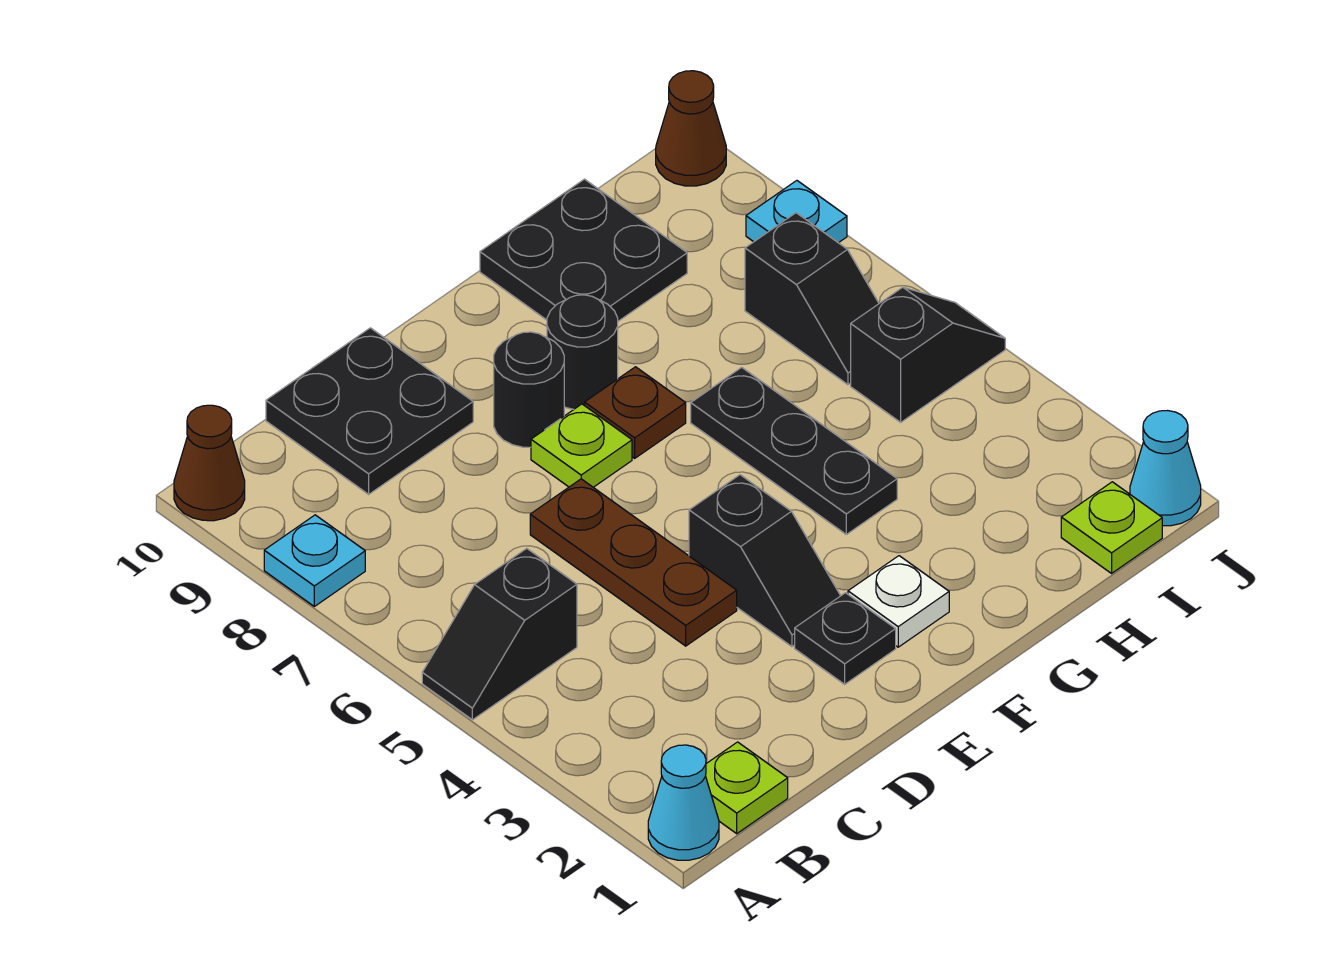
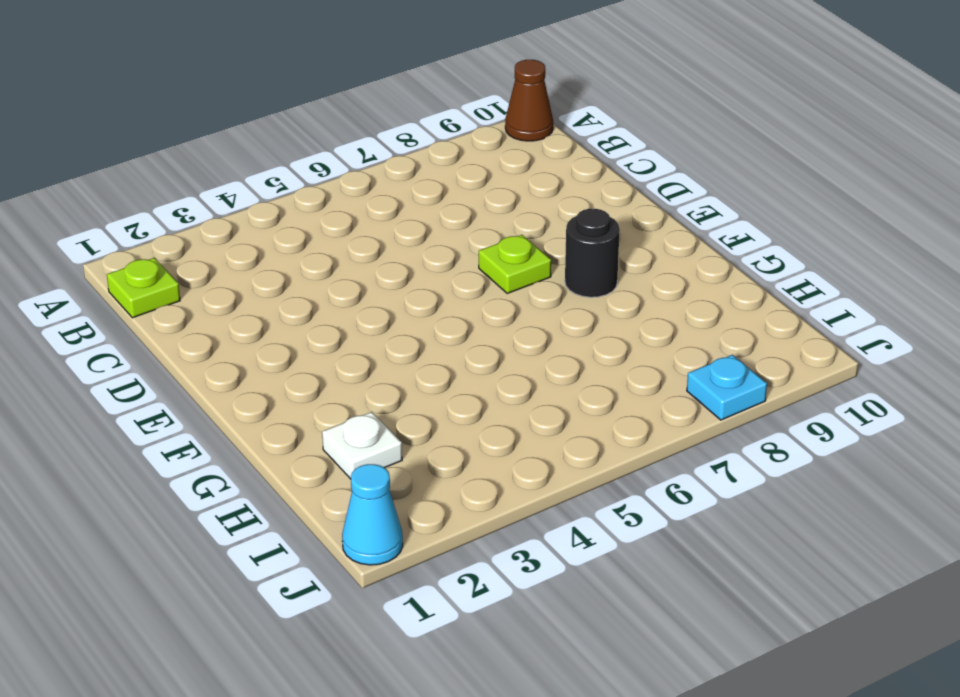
white plate H2 level 1 -> white plate F2 level 1
none -> cyan cone A1 level 1
none -> black slope A5:B5 level 1 top B
none -> cyan plate A8 level 1

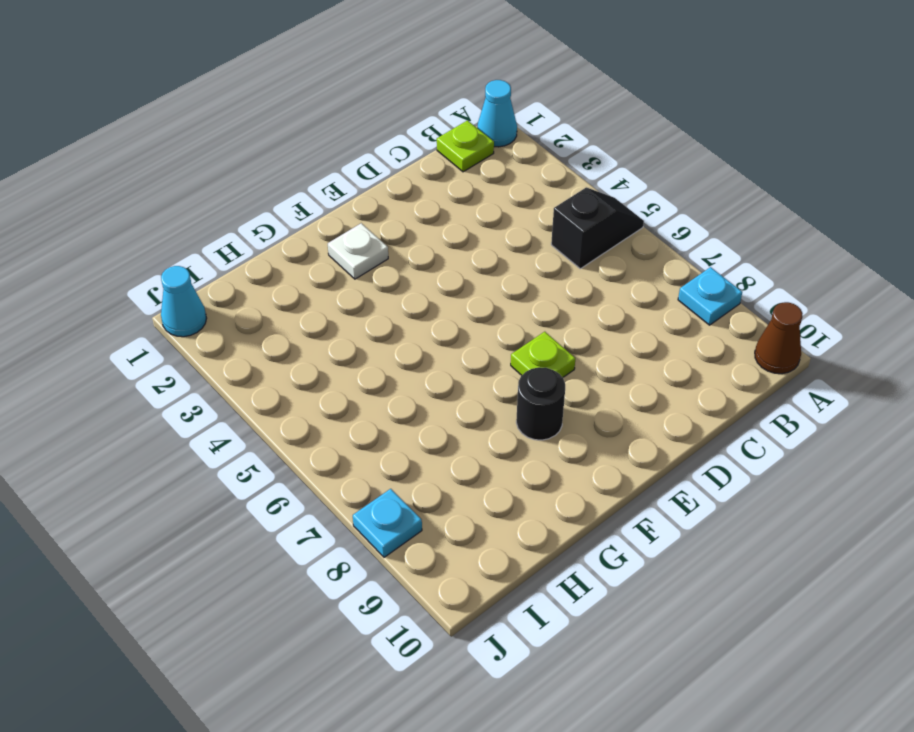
none -> black plate C9:D10 level 1
none -> brown plate D4:D6 level 1
none -> black plate E2 level 1

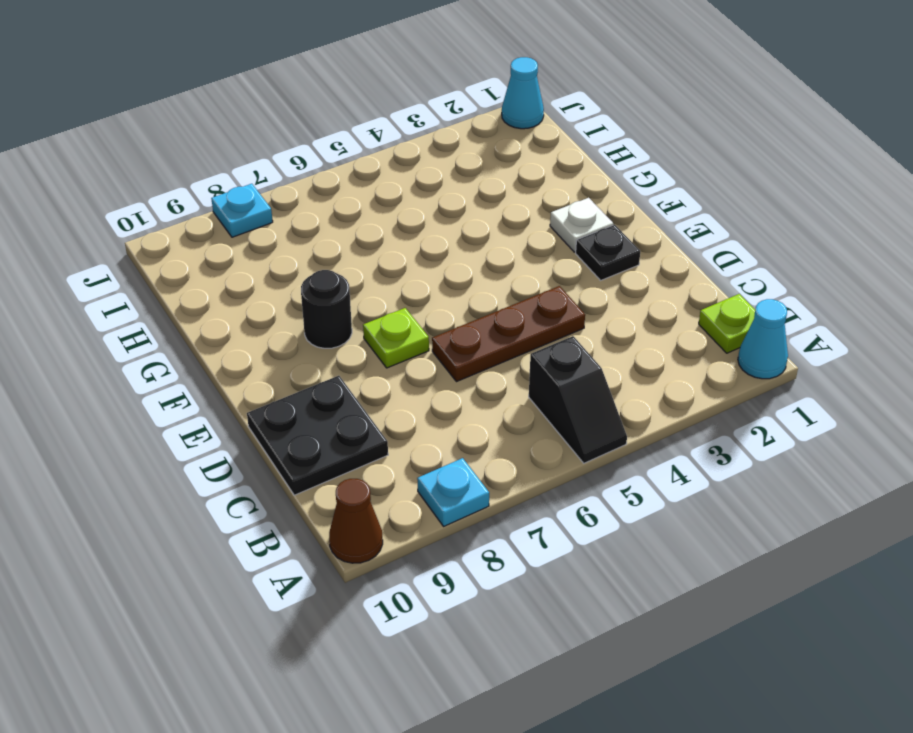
none -> black slope E3:E4 level 1 top 4
none -> black round brick E8 level 1
none -> brown plate F7 level 1

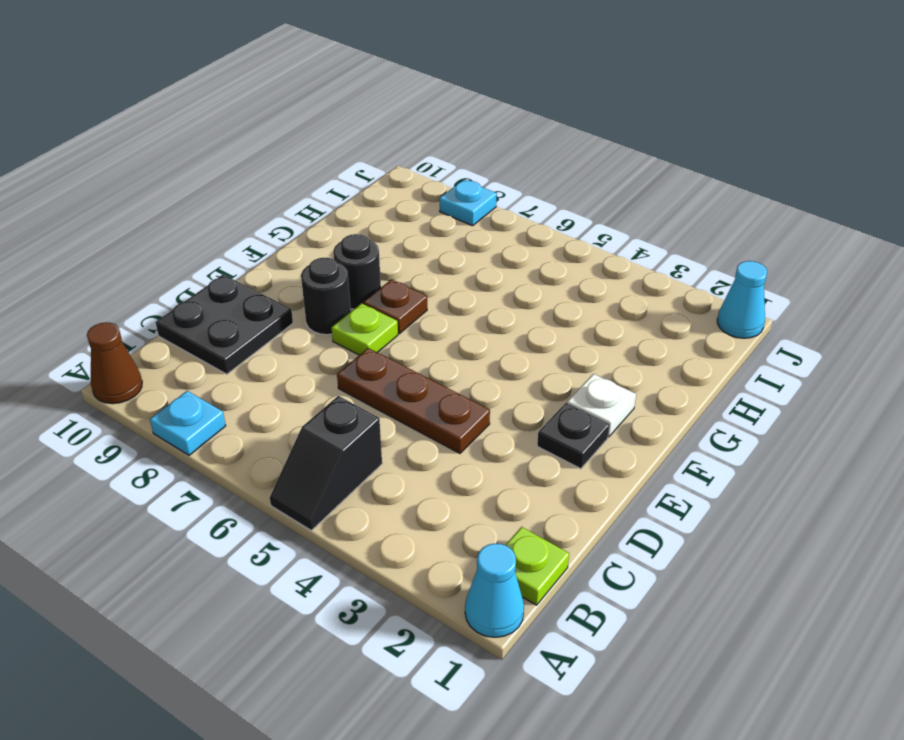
none -> black slope E3:E4 level 1 top 4
none -> black plate G4:G6 level 1
none -> black plate G9:H10 level 1

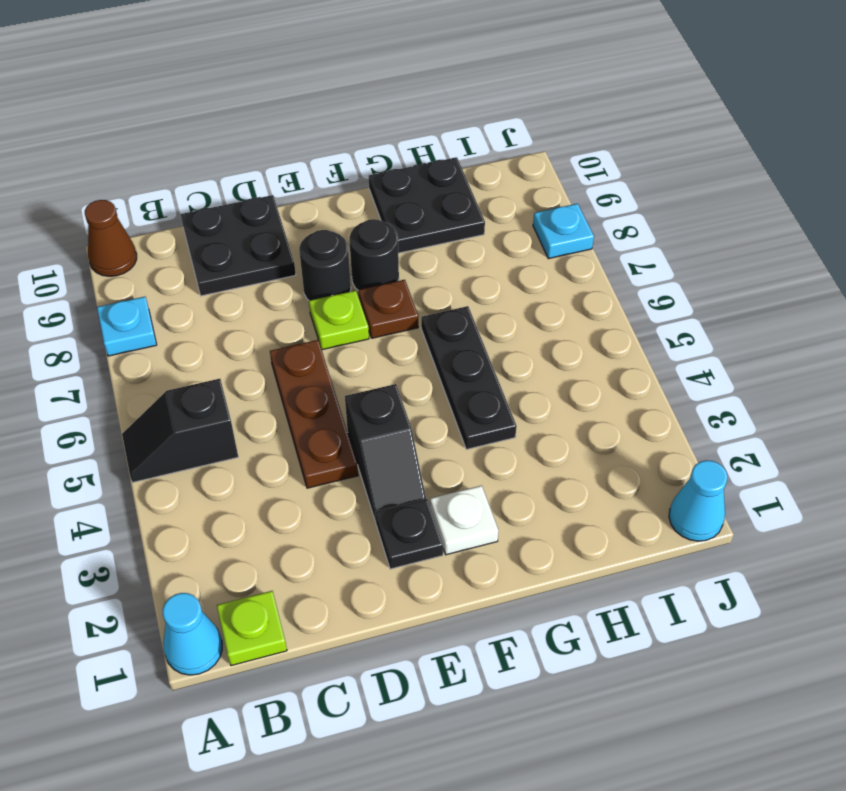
none -> lime plate I1 level 1
none -> black slope I5:J5 level 1 top I
none -> black slope I6:I7 level 1 top 7

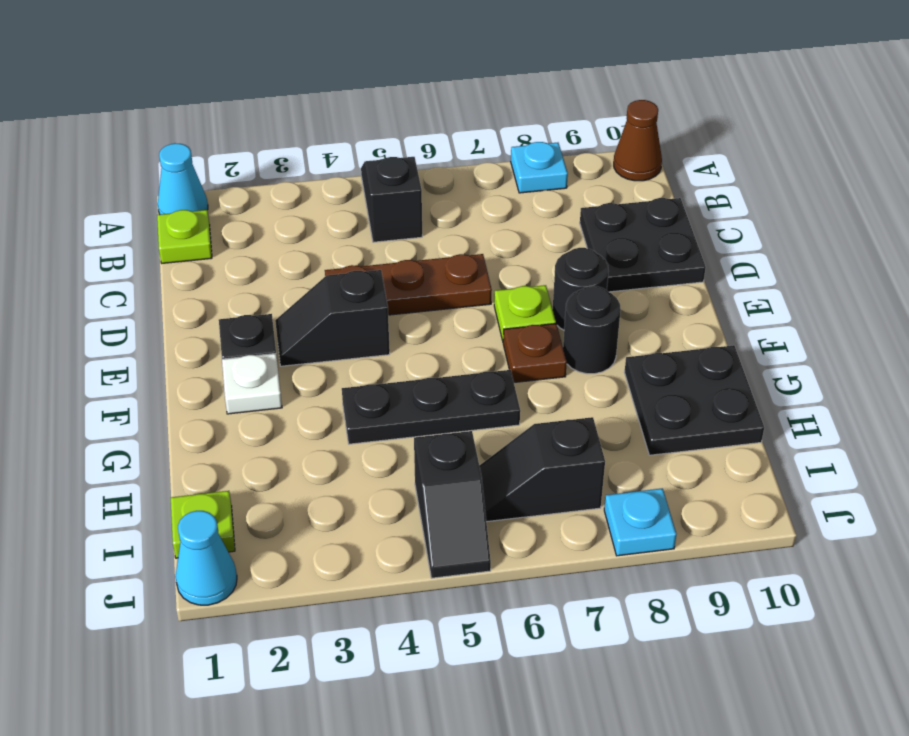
none -> brown cone J10 level 1

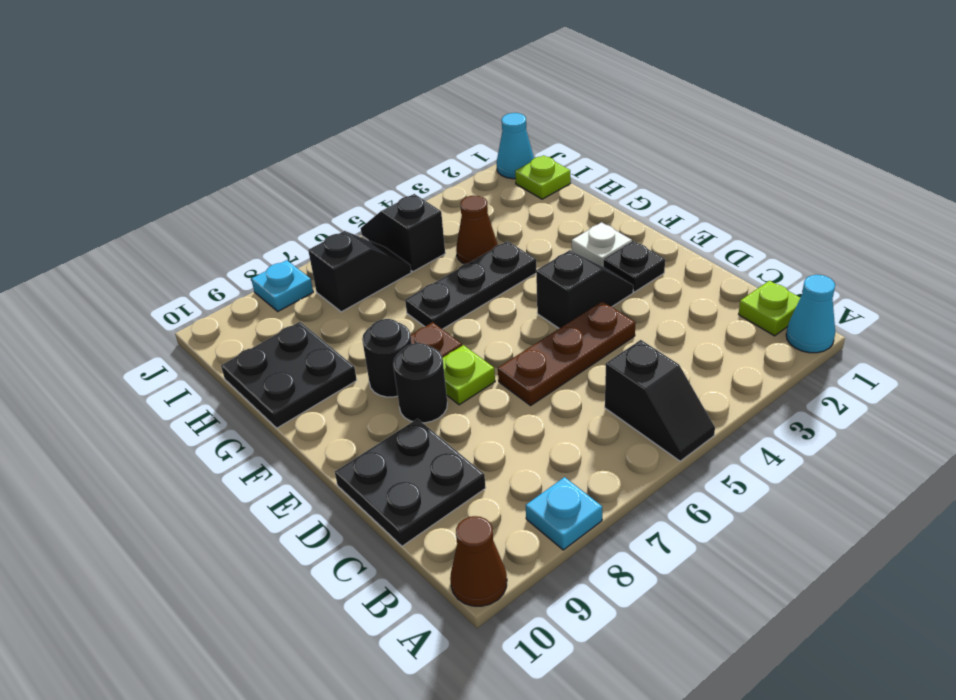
brown cone H4 level 1 -> brown cone J10 level 1

